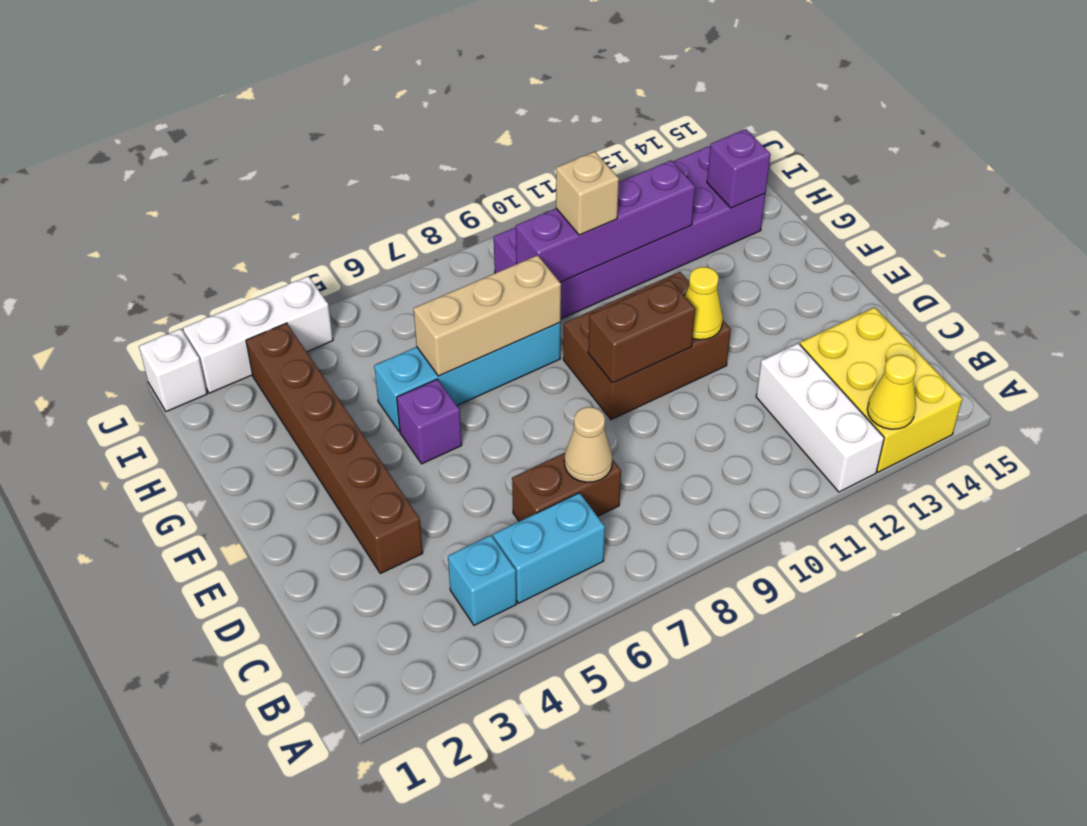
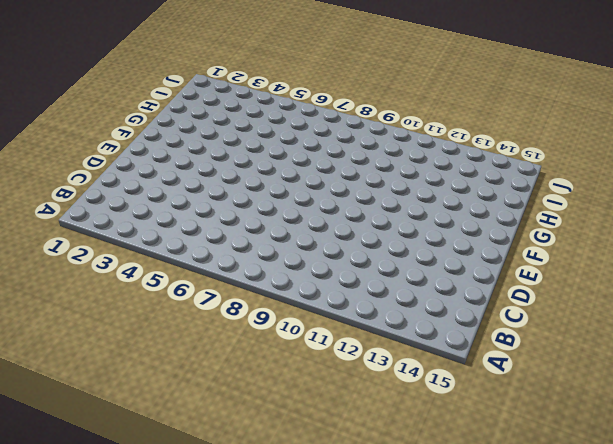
none -> white brick A12:C12 level 1
none -> yellow brick A13:C14 level 1
none -> cyan brick B4 level 1

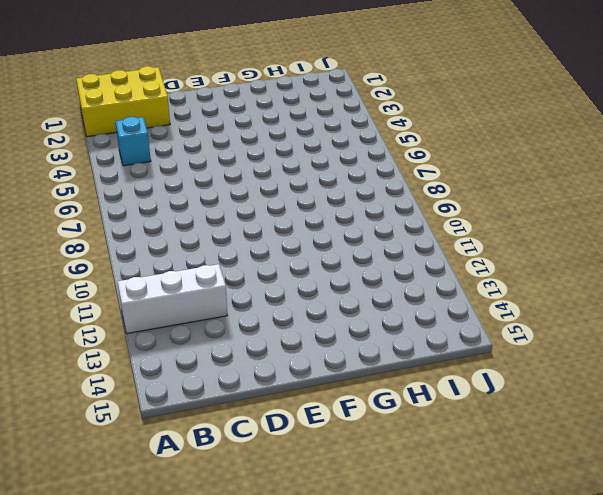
yellow brick A1:C2 level 1 -> yellow brick A13:C14 level 1
none -> cyan brick B5:B6 level 1
none -> brown brick C6:C7 level 1
none -> brown brick D3:I3 level 1

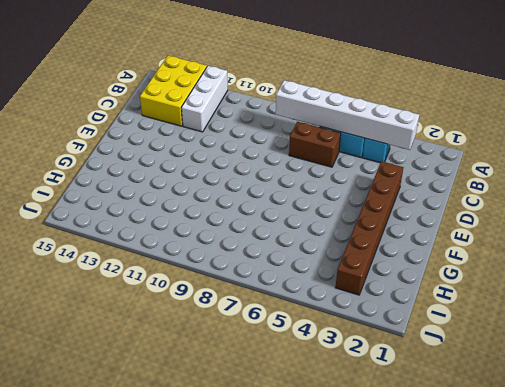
white brick B3:B8 level 2 -> none
none -> brown brick E9:F11 level 1
none -> purple brick F5 level 1
none -> cyan brick G5:G8 level 1

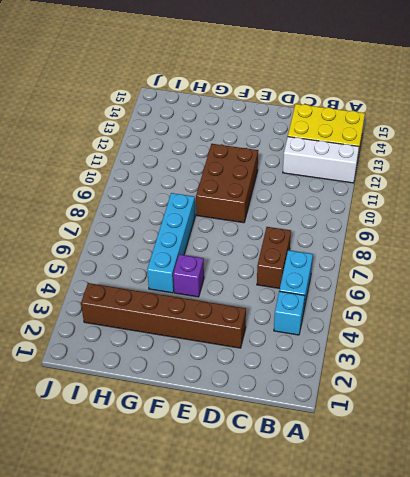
none -> purple brick H9:I14 level 1
none -> white brick J1 level 1
none -> white brick J2:J4 level 1

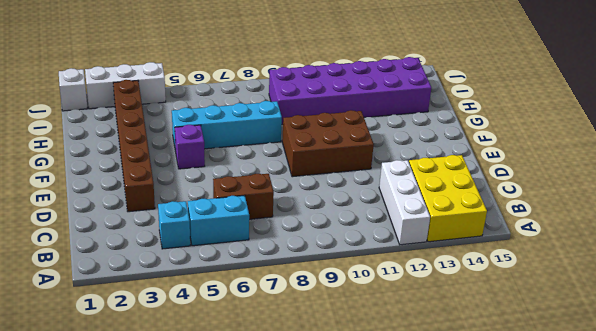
none -> yellow cone A13 level 2
none -> tan cone C7 level 2
none -> brown brick E9:E10 level 2

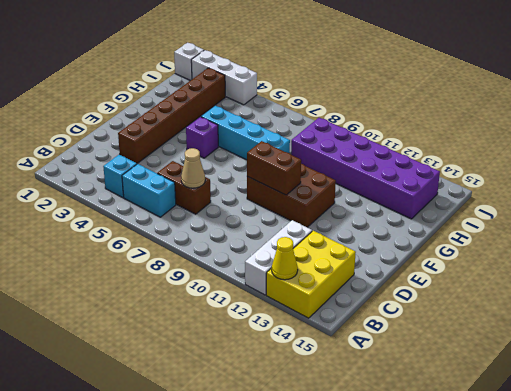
none -> yellow cone E11 level 2
none -> tan brick G6:G8 level 2
none -> purple brick H9:H12 level 2

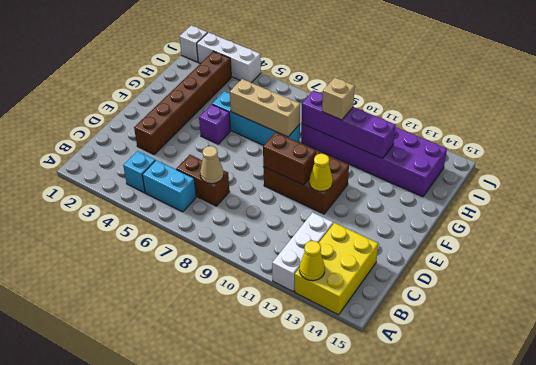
none -> purple brick H14 level 2

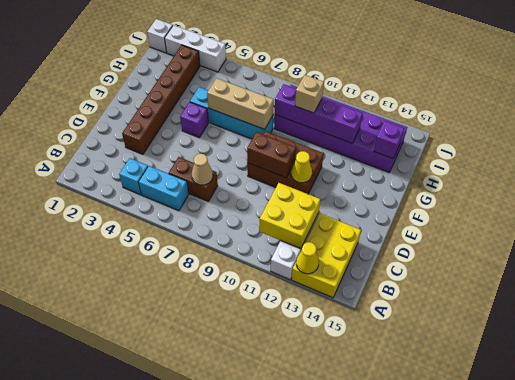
yellow brick B11:C12 level 2 -> none

